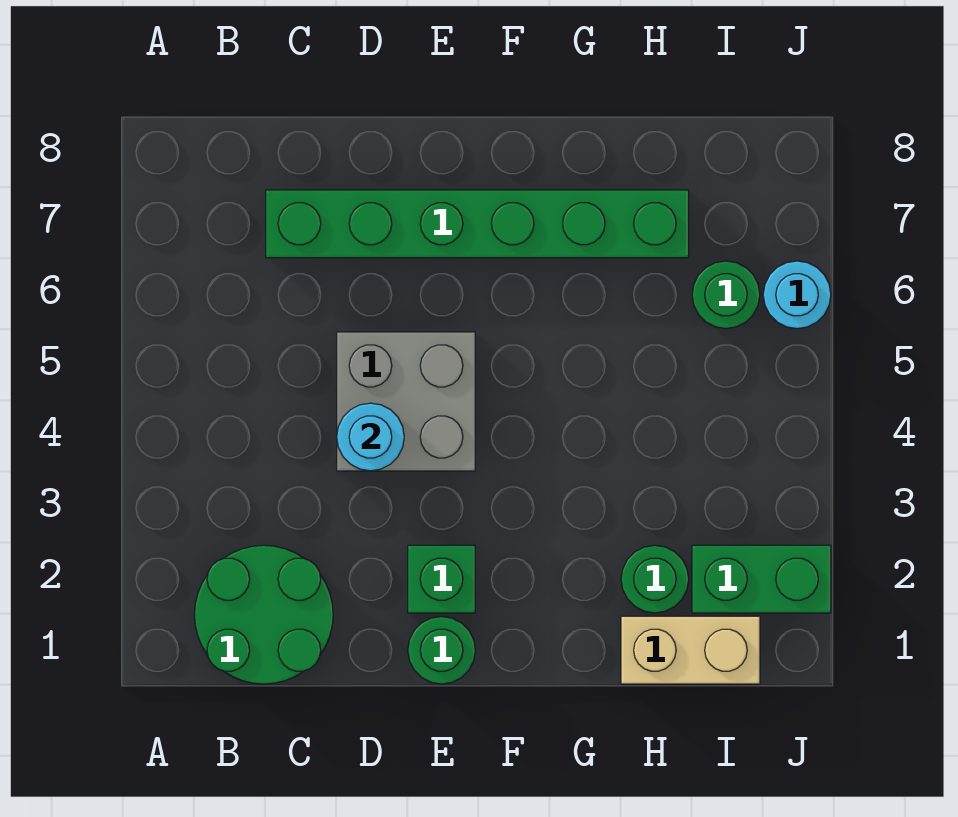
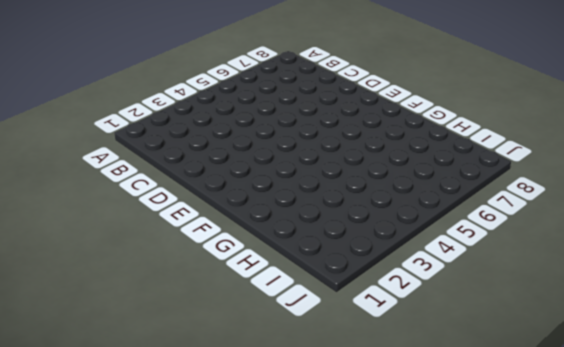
none -> green round brick B1:C2 level 1
none -> green brick C7:H7 level 1

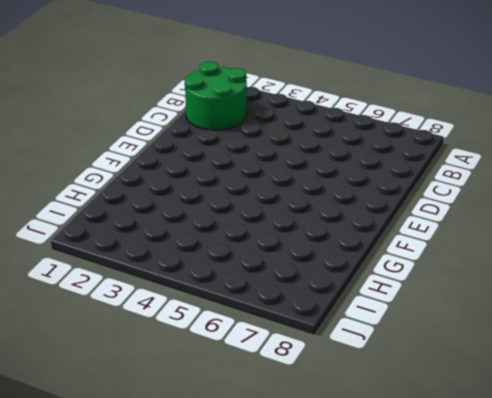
none -> green brick C7:H7 level 1
none -> grey brick D4:E5 level 1

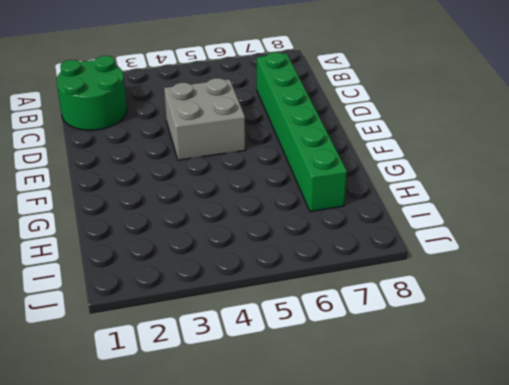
none -> green round brick E1 level 1
none -> green brick E2 level 1

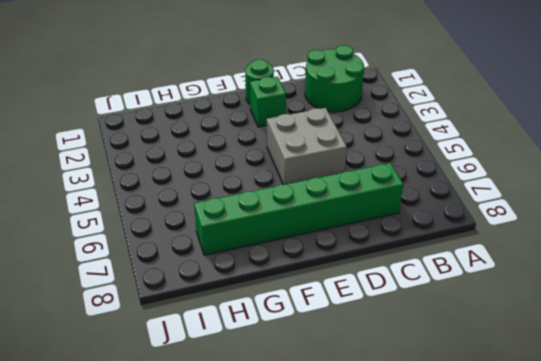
none -> tan brick H1:I1 level 1
none -> green round brick H2 level 1

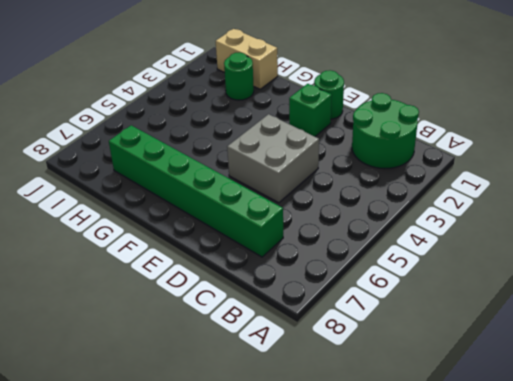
none -> green brick I2:J2 level 1
none -> green round brick I6 level 1

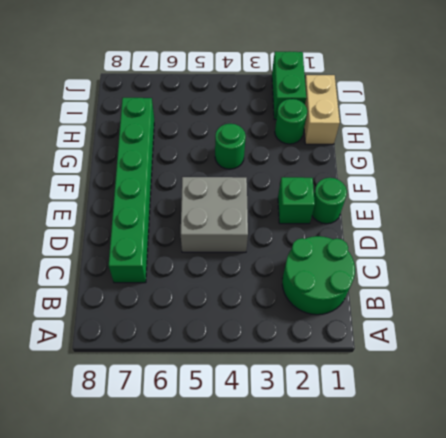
green round brick G4 level 1 -> green round brick I6 level 1
none -> cyan round brick J6 level 1
none -> cyan round brick D4 level 2

